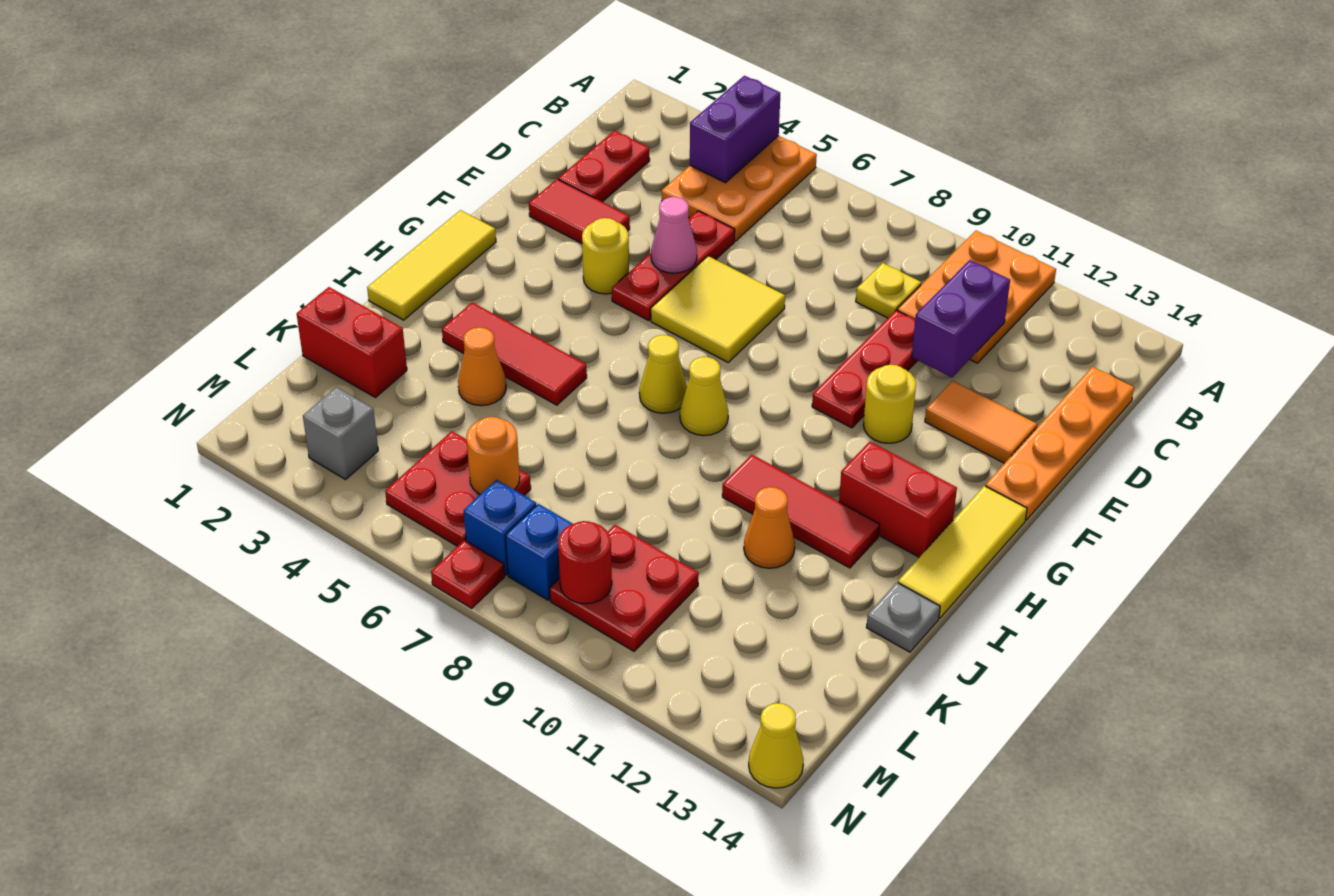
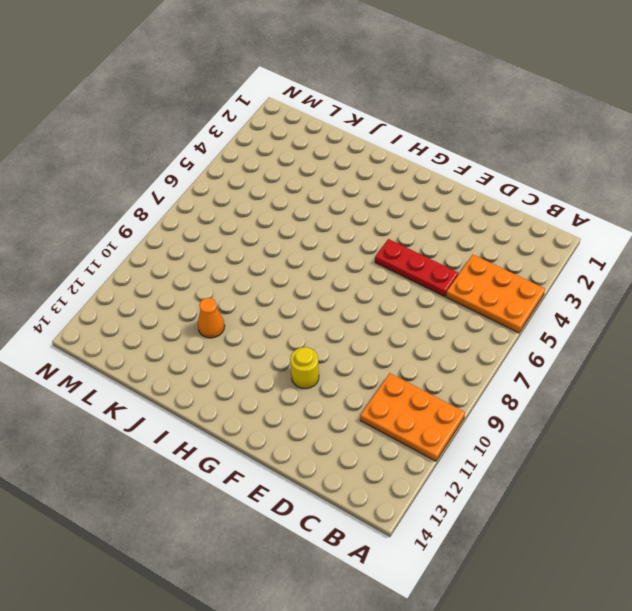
none -> red plate C2:D2 level 1
none -> yellow plate C9 level 1
none -> orange plate C14:F14 level 1
none -> red plate D10:F10 level 1

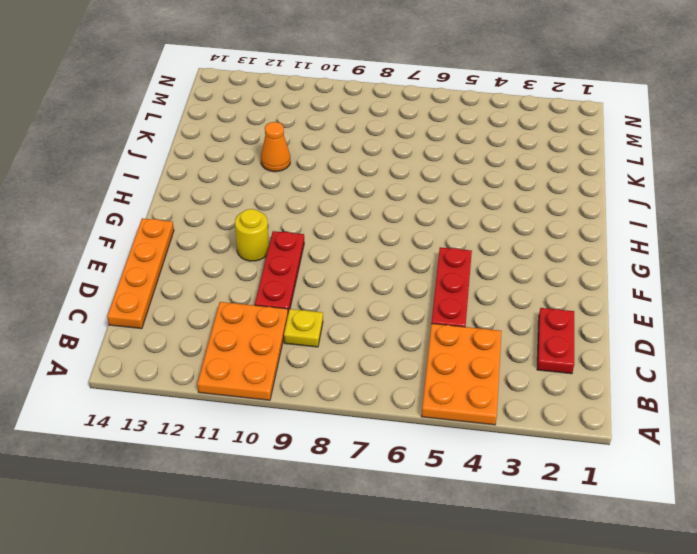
none -> red tile E2:E3 level 1
none -> yellow tile E6:F7 level 1
none -> orange tile E12:E13 level 1
none -> yellow round brick F4 level 1

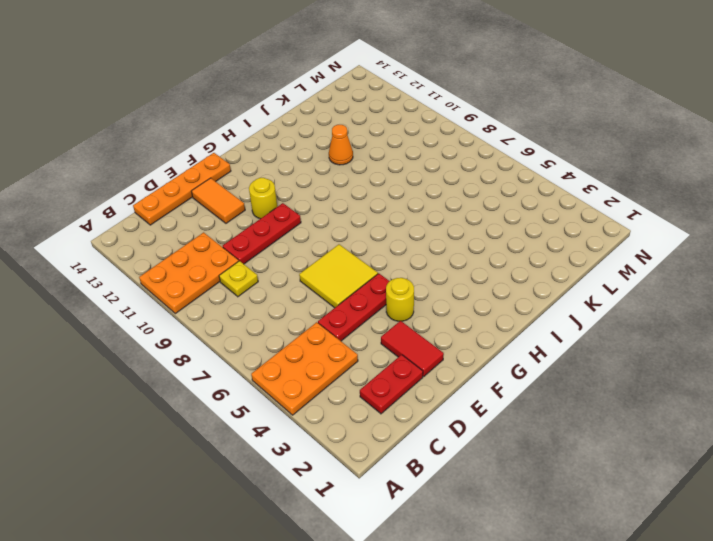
none -> yellow tile G1:I1 level 1
none -> yellow tile G14:I14 level 1
none -> yellow cone H7 level 1
none -> yellow cone H8 level 1

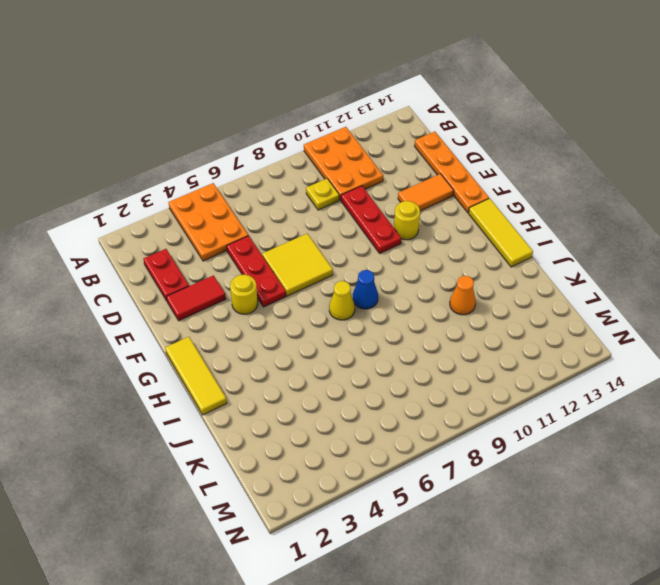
blue cone H8 level 1 -> yellow cone H8 level 1
none -> red brick H12:H13 level 1
none -> red tile I3:I5 level 1
none -> red tile I10:I12 level 1
none -> orange cone J4 level 1

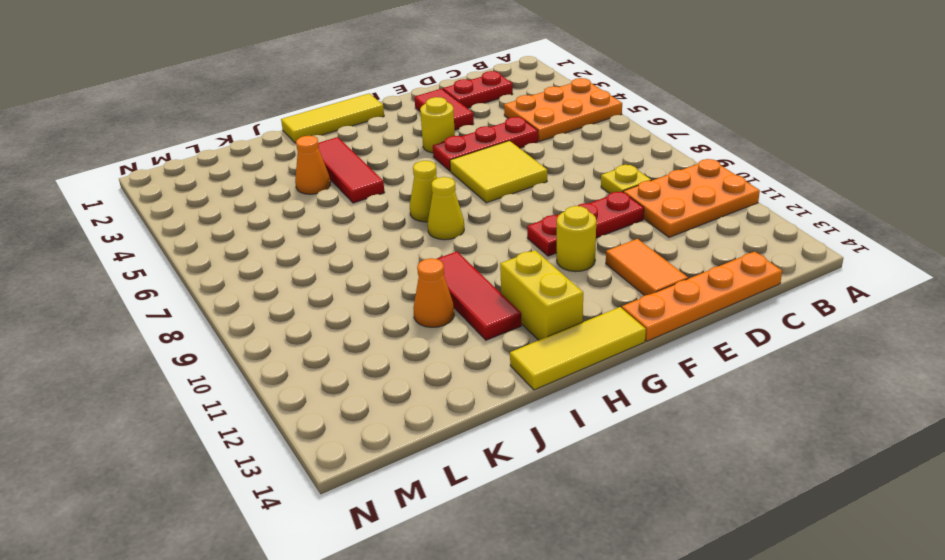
yellow brick H12:H13 level 1 -> red brick H12:H13 level 1
none -> grey plate J14 level 1
none -> red brick K1:K2 level 1
none -> red plate L5:M6 level 1
none -> red plate L9:M10 level 1

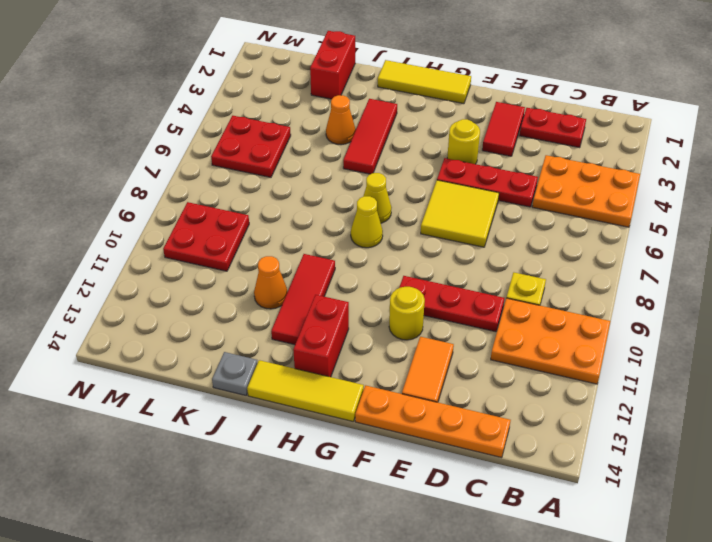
none -> grey brick M3 level 1
none -> blue brick M7 level 1
none -> blue brick M8 level 1
none -> red plate N7 level 1

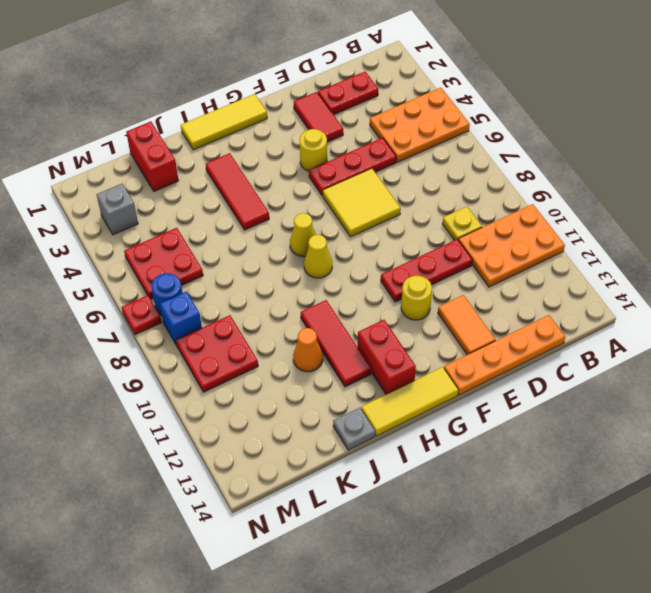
blue round brick M7 level 1 -> blue brick M7 level 1
none -> orange cone J4 level 1
none -> yellow cone N14 level 1
none -> purple brick A4:B4 level 2
none -> purple brick C11:D11 level 2

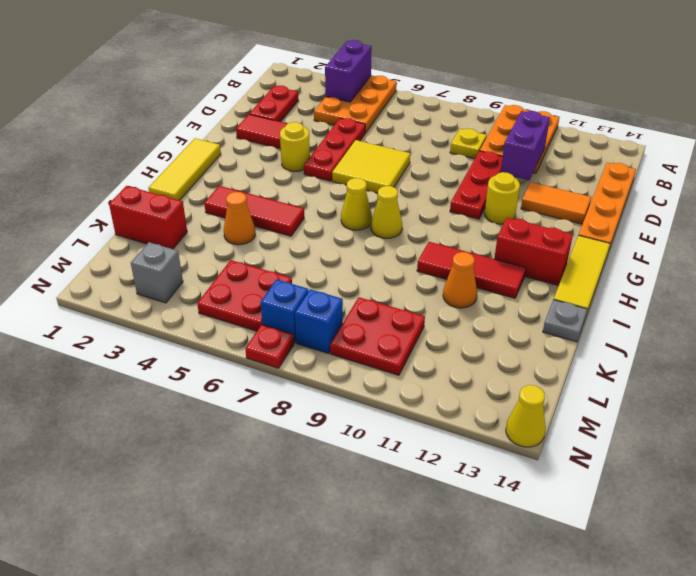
none -> pink cone E5 level 2
none -> orange round brick L6 level 2
none -> red round brick M9 level 2

